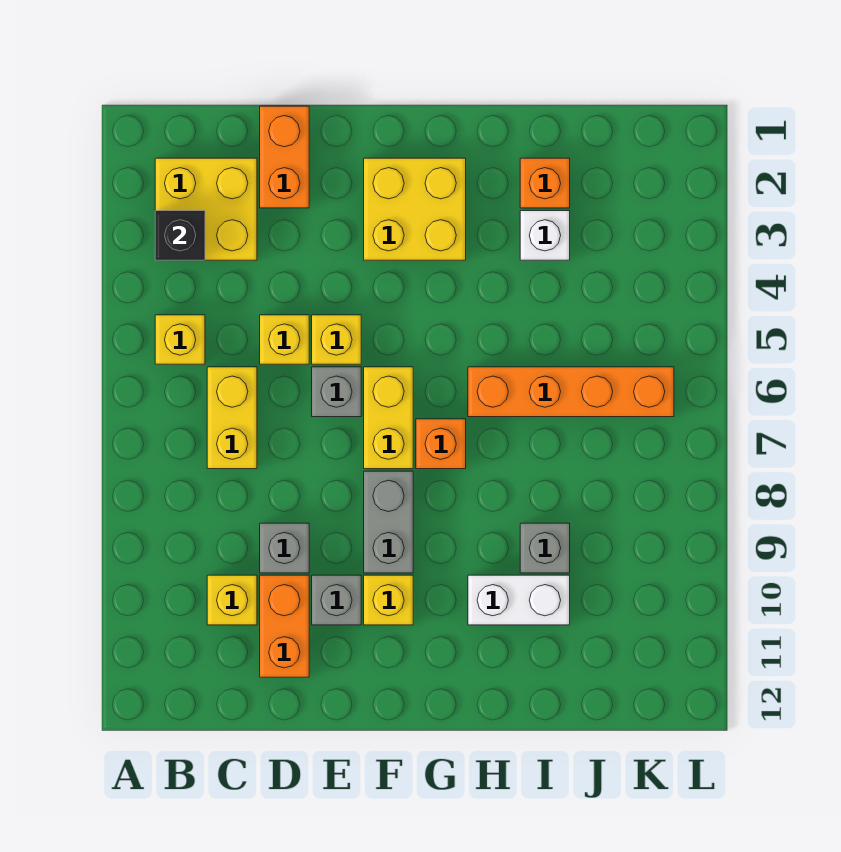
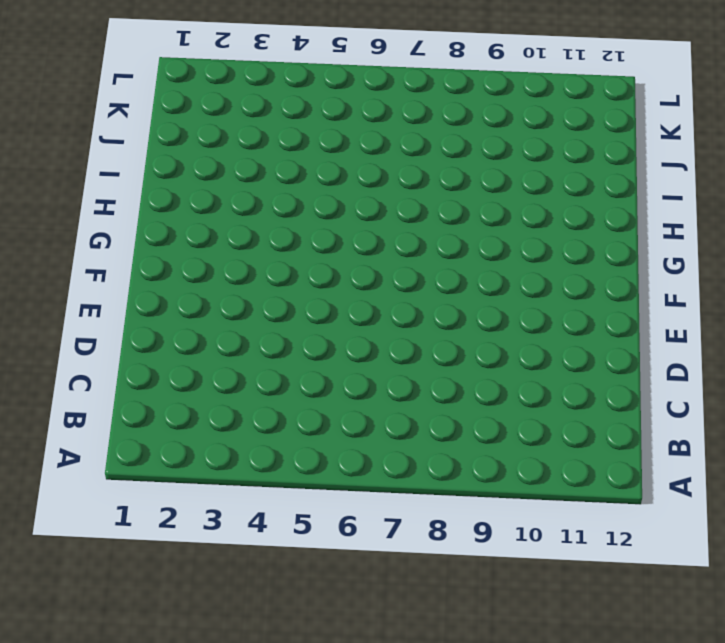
none -> yellow brick B2:C3 level 1
none -> yellow brick B5 level 1
none -> yellow brick C6:C7 level 1

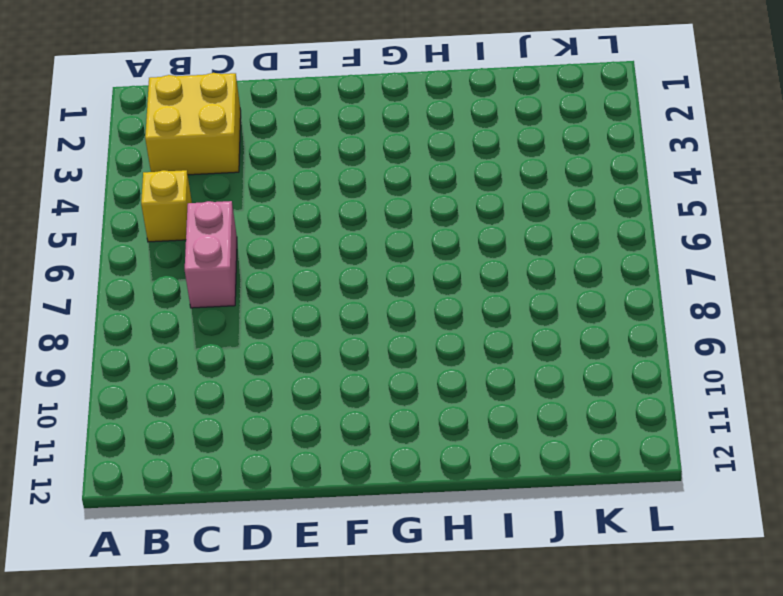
pink brick C6:C7 level 1 -> yellow brick C6:C7 level 1
none -> yellow brick C10 level 1
none -> orange brick D1:D2 level 1
none -> yellow brick D5 level 1

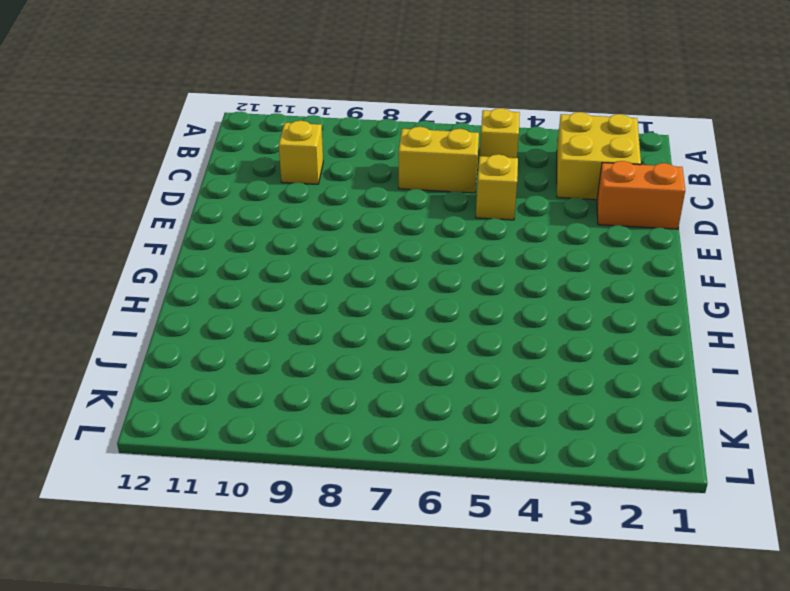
none -> grey brick D9 level 1
none -> orange brick D10:D11 level 1
none -> yellow brick E5 level 1

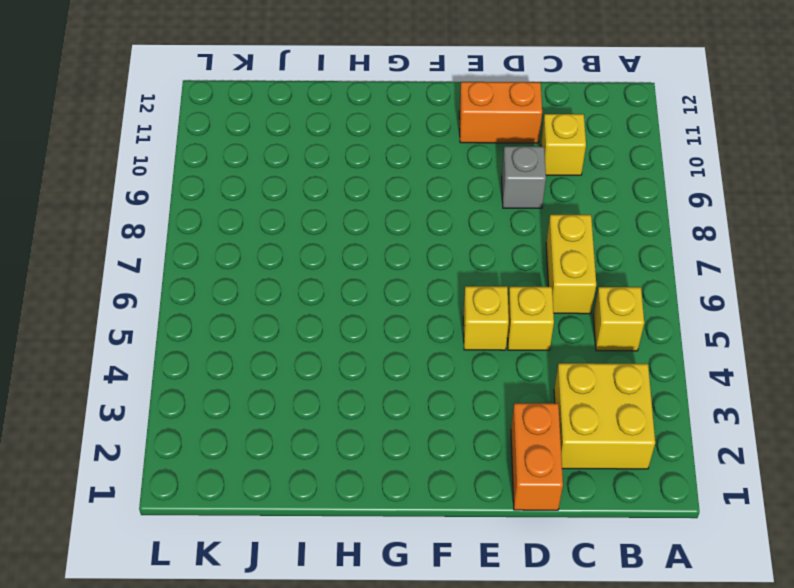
orange brick D11:E11 level 1 -> orange brick D10:D11 level 1
none -> grey brick E6 level 1
none -> grey brick E10 level 1
none -> yellow brick F2:G3 level 1

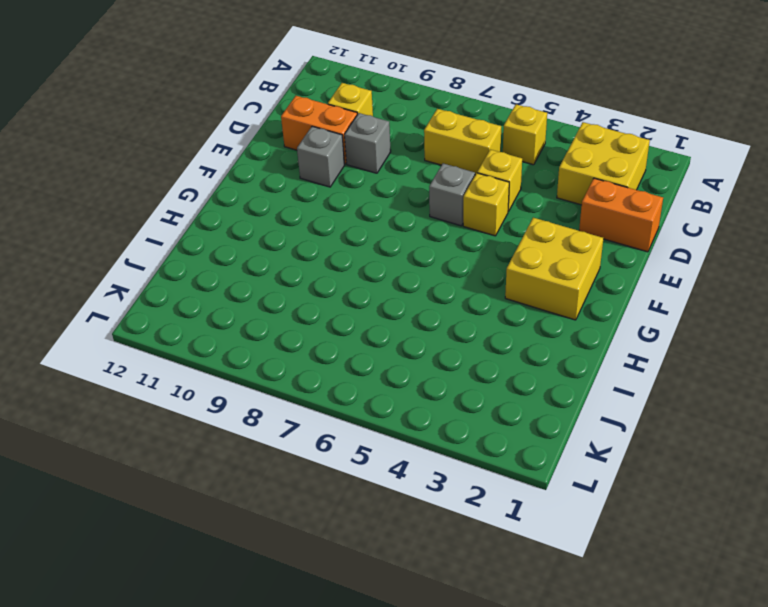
none -> yellow brick F6:F7 level 1
none -> grey brick F8:F9 level 1
none -> yellow brick F10 level 1

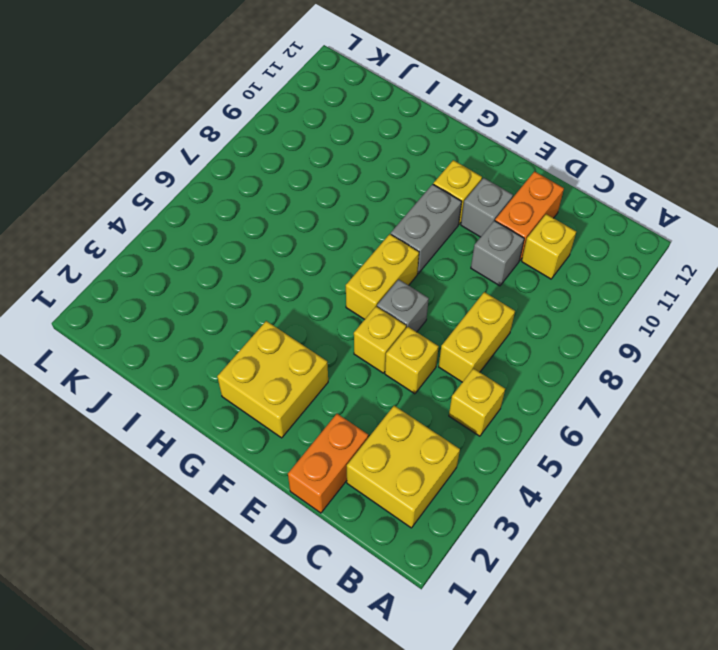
none -> orange brick G7 level 1
none -> orange brick H6:K6 level 1
none -> white brick H10:I10 level 1

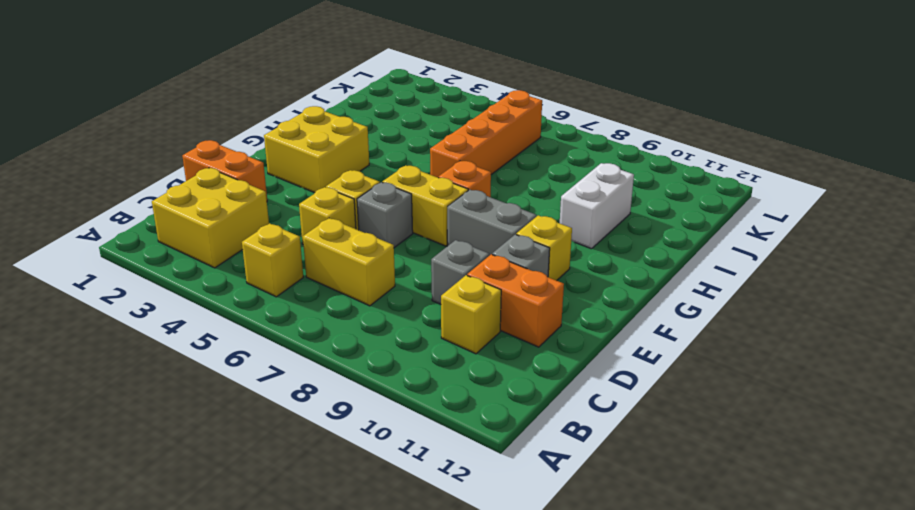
none -> orange brick I2 level 1
none -> white brick I3 level 1
none -> grey brick I9 level 1

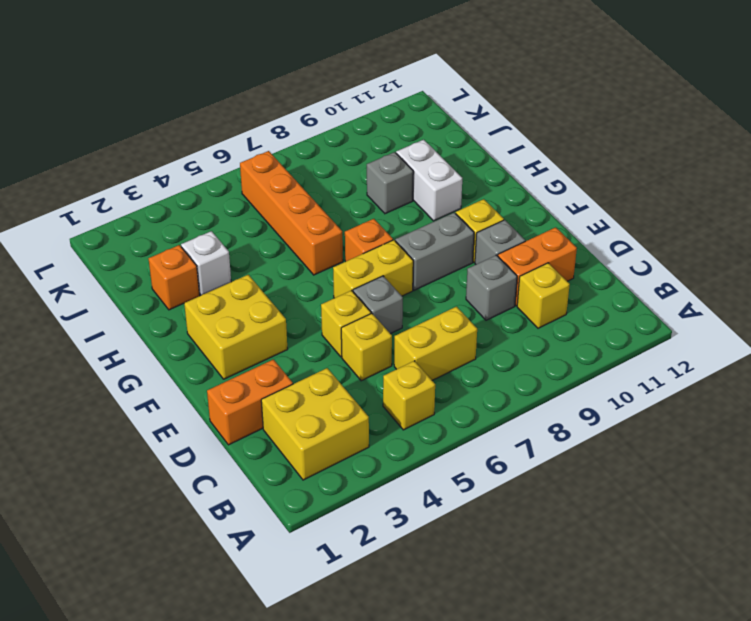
none -> black brick B3 level 2

